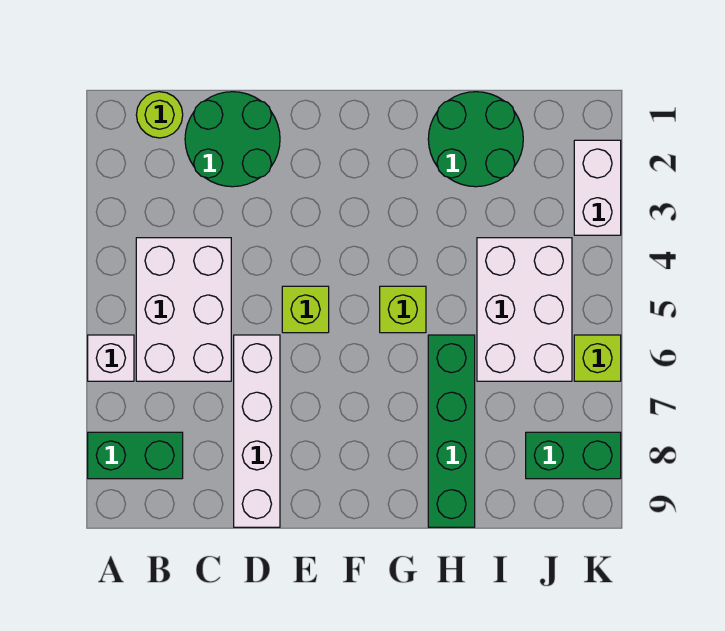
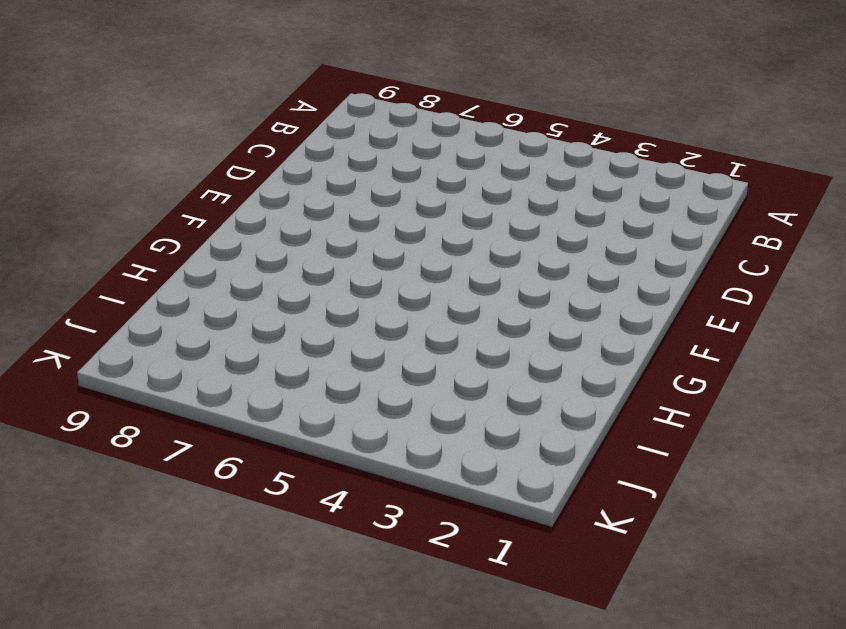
none -> white brick A6 level 1
none -> green brick A8:B8 level 1
none -> lime round brick B1 level 1

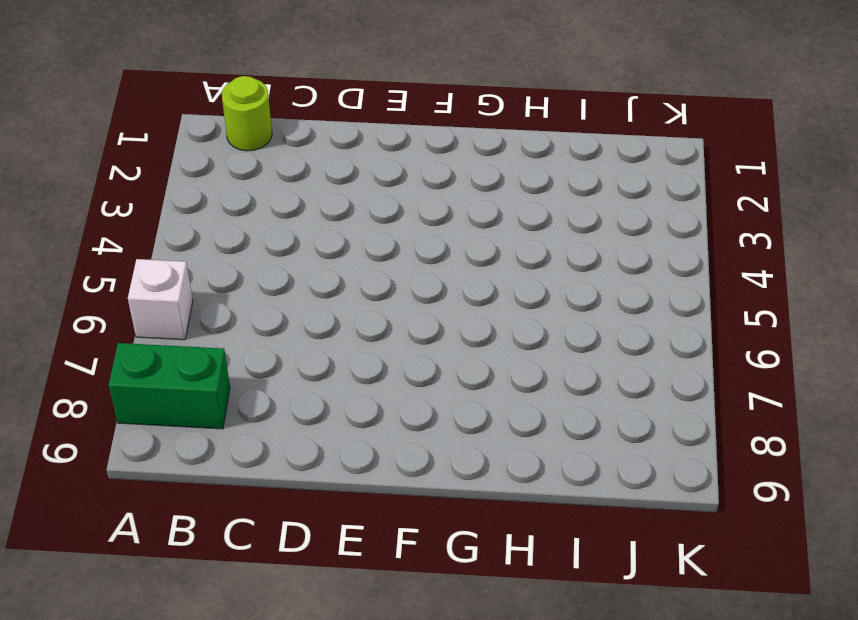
none -> white brick B4:C6 level 1
none -> green round brick C1:D2 level 1
none -> white brick D6:D9 level 1

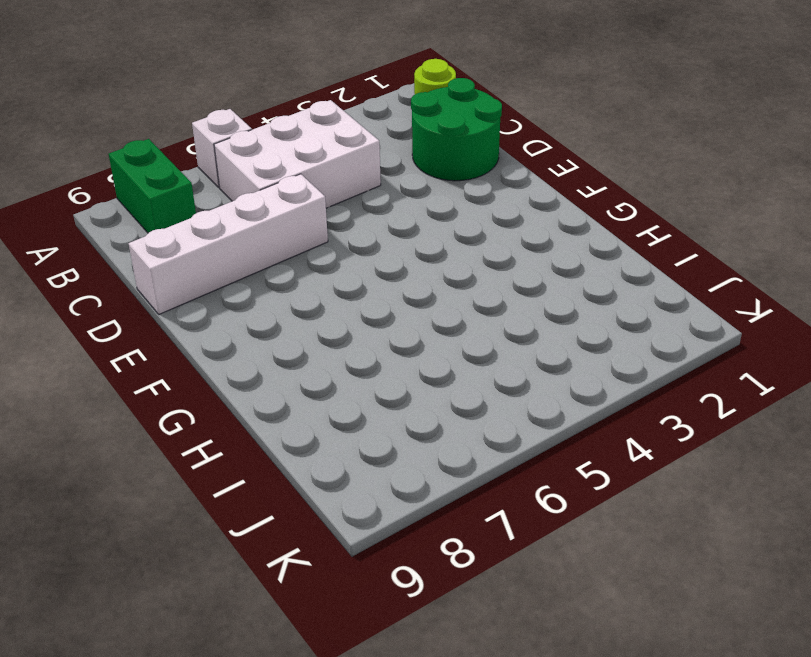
none -> lime brick E5 level 1
none -> lime brick G5 level 1
none -> green round brick H1:I2 level 1

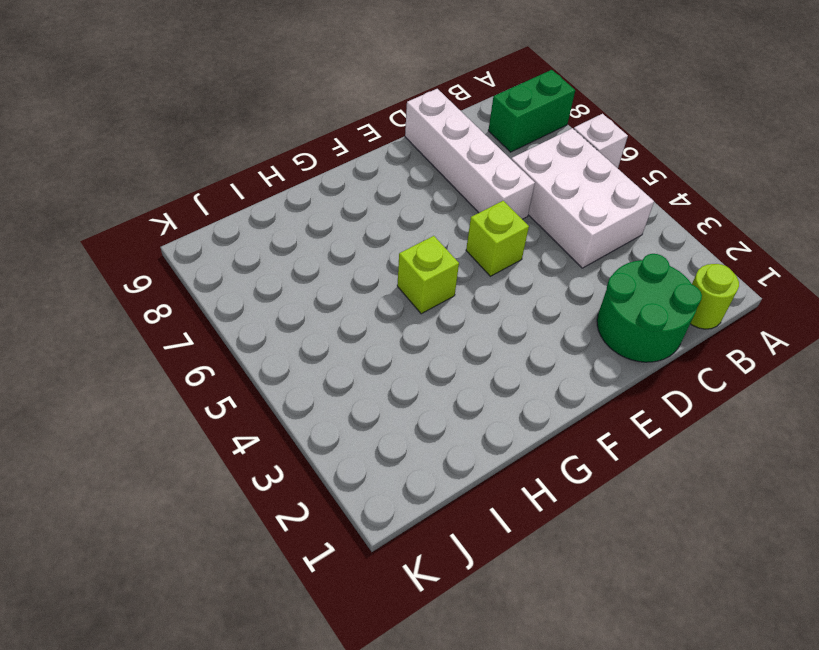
none -> green round brick H1:I2 level 1
none -> green brick H6:H9 level 1
none -> white brick I4:J6 level 1

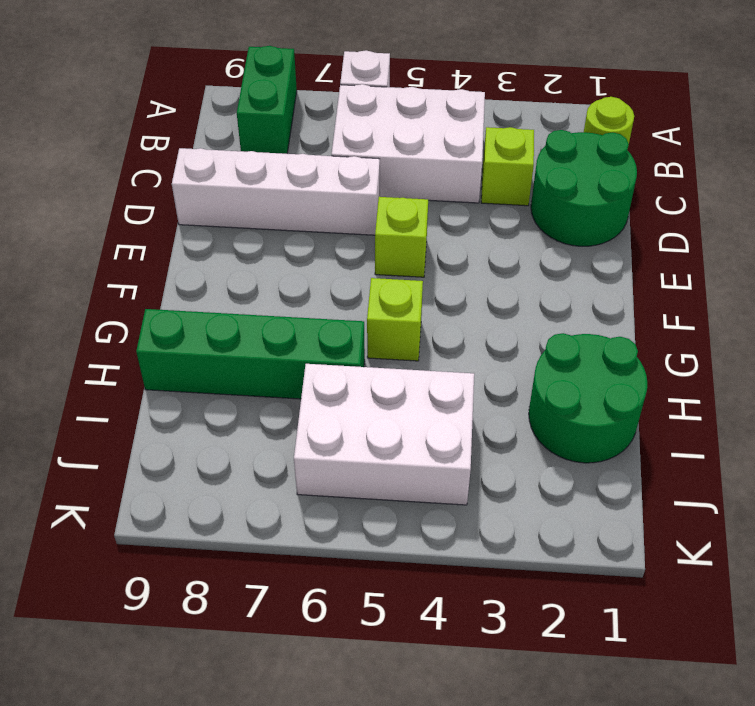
lime brick C3 level 1 -> lime brick K6 level 1
none -> green brick J8:K8 level 1
none -> white brick K2:K3 level 1

